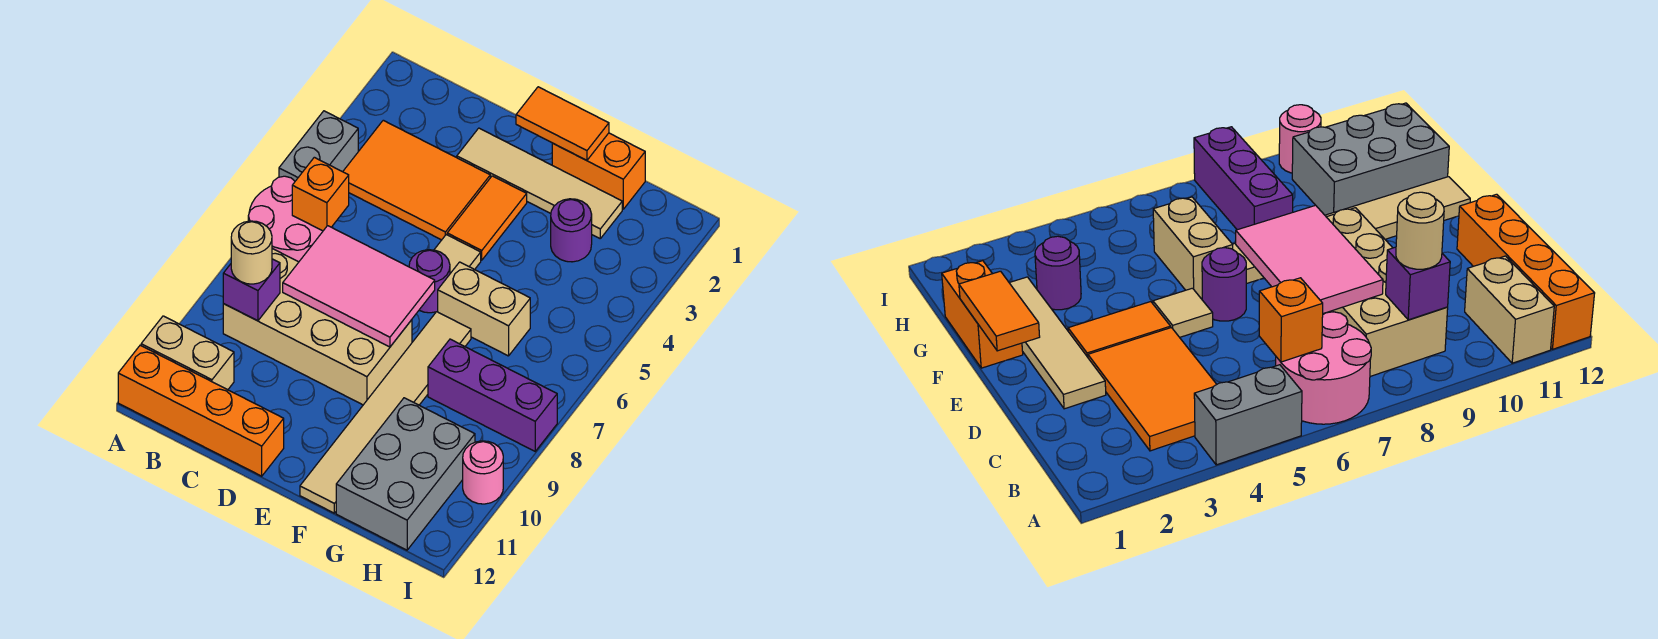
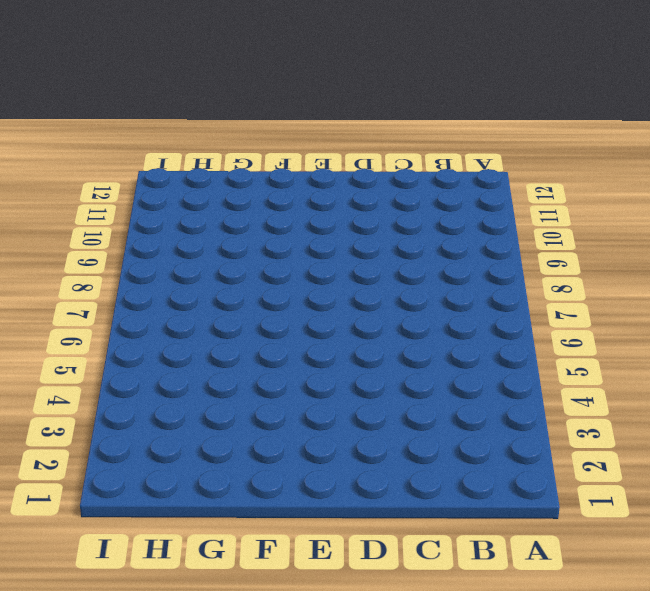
none -> grey brick A4:A5 level 1
none -> pink round brick A6:B7 level 1
none -> tan brick A11:B11 level 1

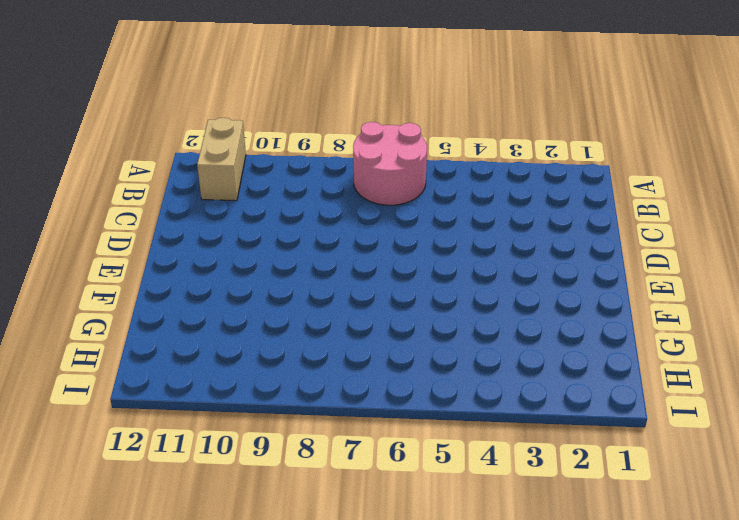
none -> grey brick A4:A5 level 1
none -> orange brick A12:D12 level 1
none -> orange tile B3:D4 level 1

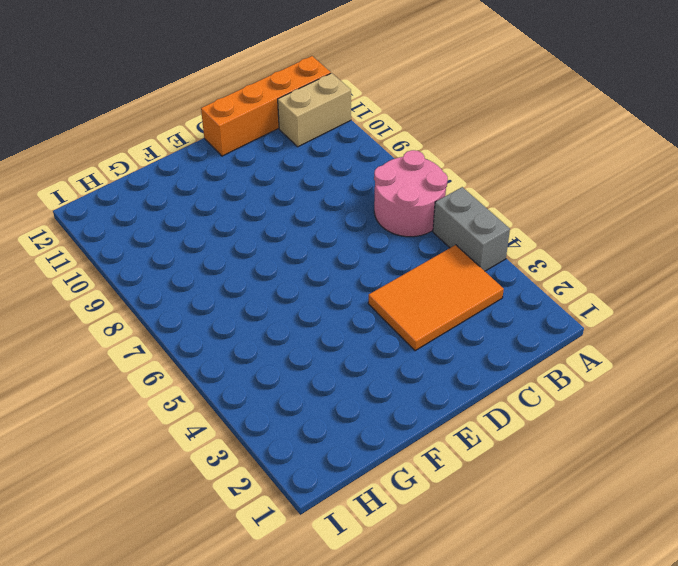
none -> tan brick B8:E9 level 1
none -> tan tile D2:G2 level 1
none -> orange tile E3:E4 level 1

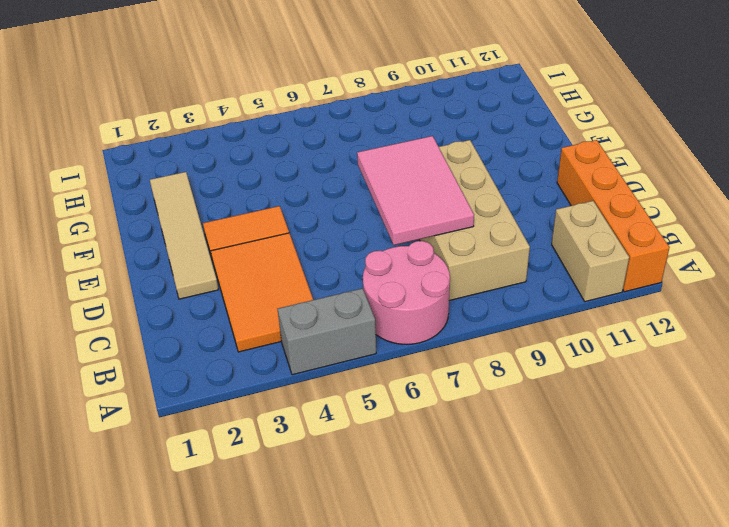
none -> tan tile E5 level 1
none -> purple round brick E6 level 1
none -> orange brick F1:G1 level 1

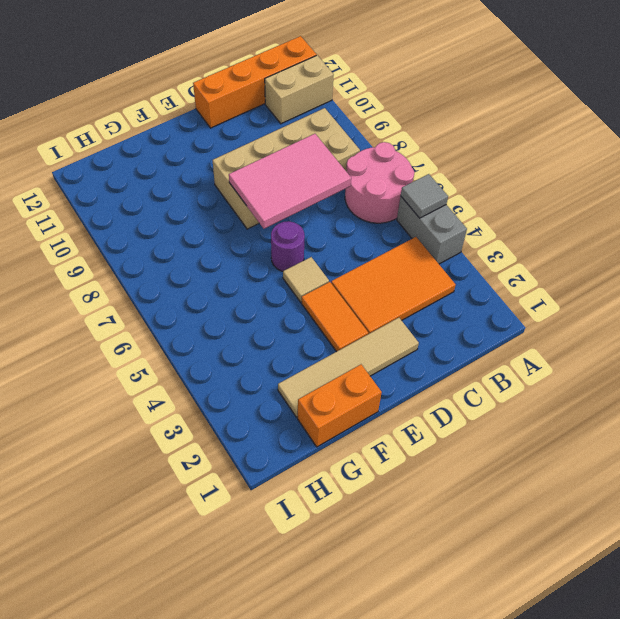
grey tile A5 level 2 -> none
none -> tan brick F6:G6 level 1
none -> tan tile F7:F12 level 1
none -> purple round brick G3 level 1

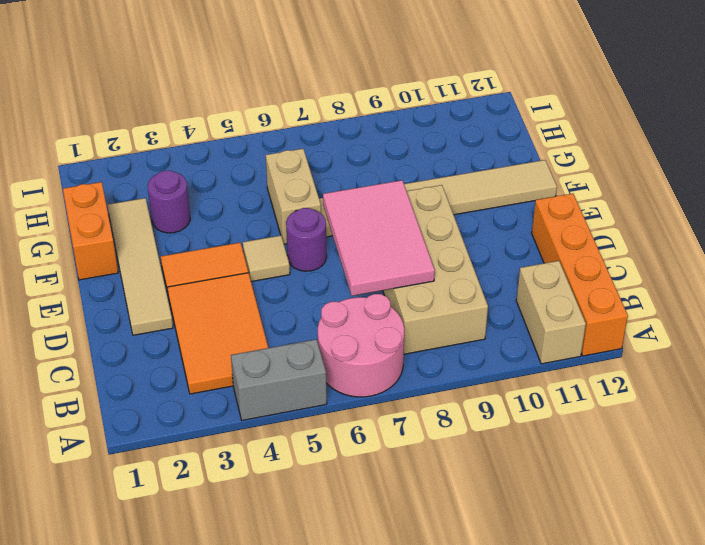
none -> purple brick G8:I8 level 1
none -> grey brick G10:H12 level 1
none -> pink round brick I10 level 1

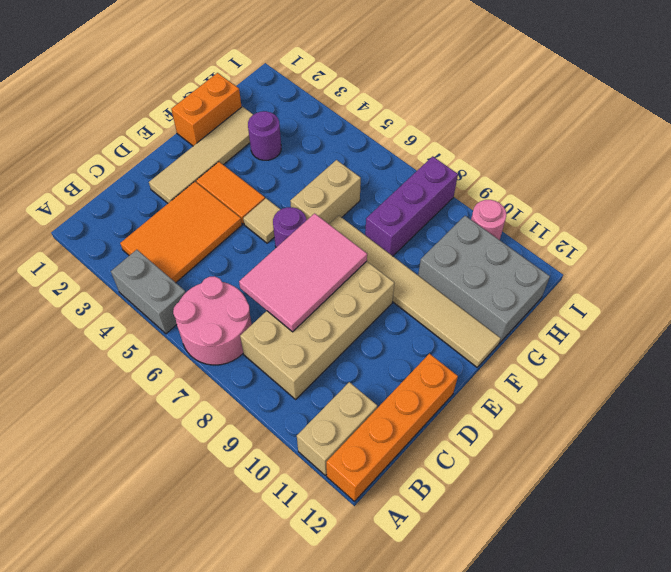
none -> orange brick B6 level 2
none -> purple brick B9 level 2
none -> orange tile E1:F1 level 2

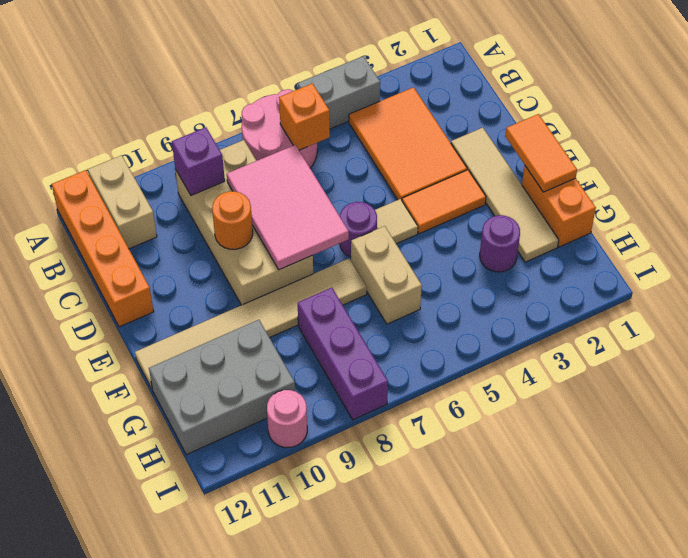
orange round brick D9 level 2 -> none
none -> tan round brick B9 level 3

